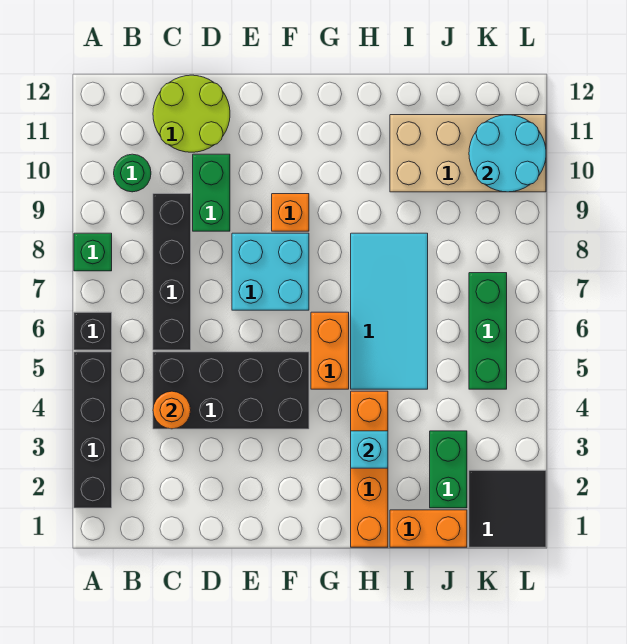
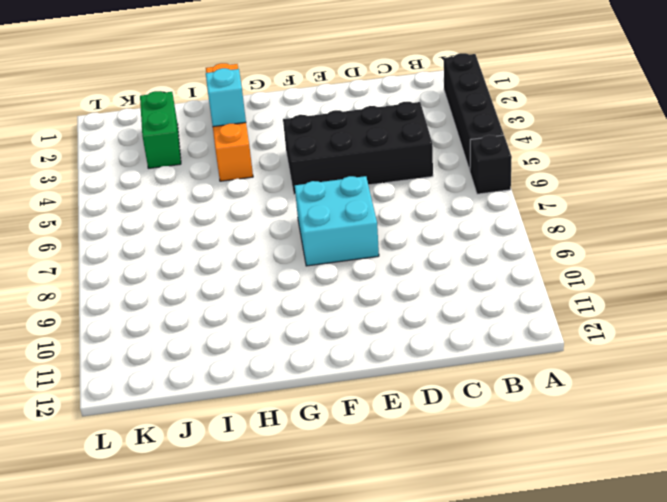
none -> green brick A8 level 1
none -> green round brick B10 level 1
none -> black brick C6:C9 level 1

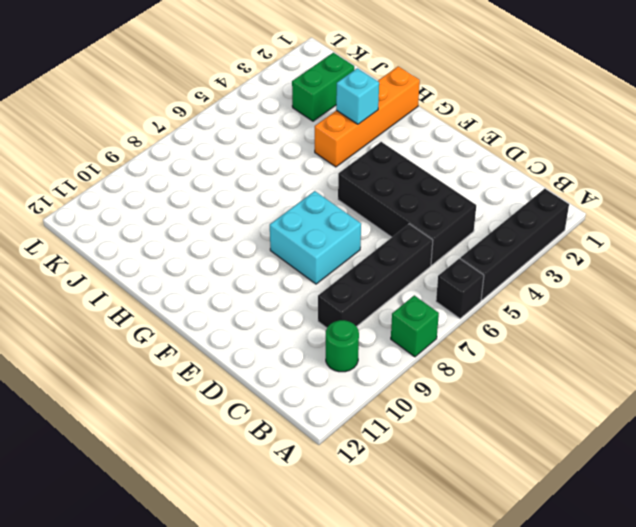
none -> lime round brick C11:D12 level 1
none -> green brick D9:D10 level 1
none -> orange brick F9 level 1

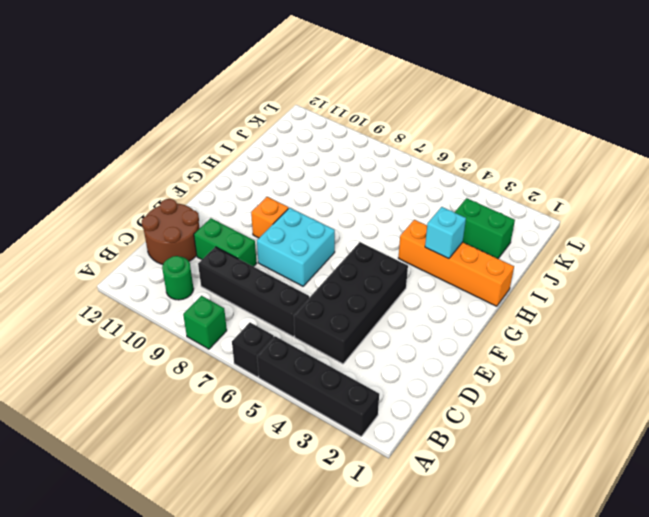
brown round brick C11:D12 level 1 -> lime round brick C11:D12 level 1
none -> orange brick G5:G6 level 1
none -> cyan tile H5:I8 level 1
none -> orange brick I1:J1 level 1

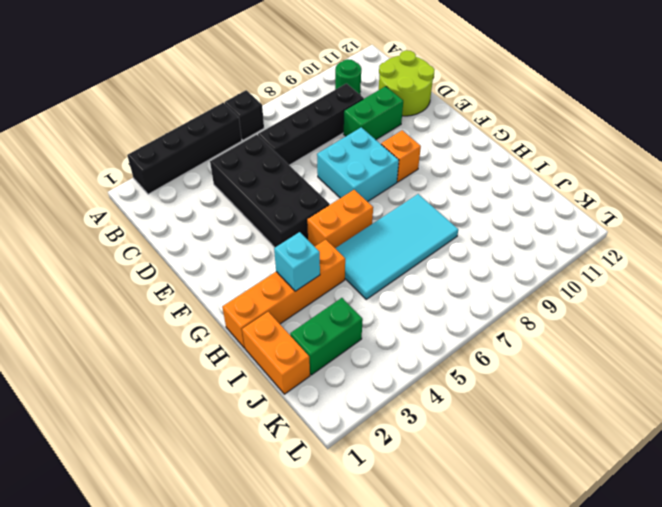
none -> green brick A8 level 1
none -> tan brick I10:L11 level 1
none -> black tile K1:L2 level 1

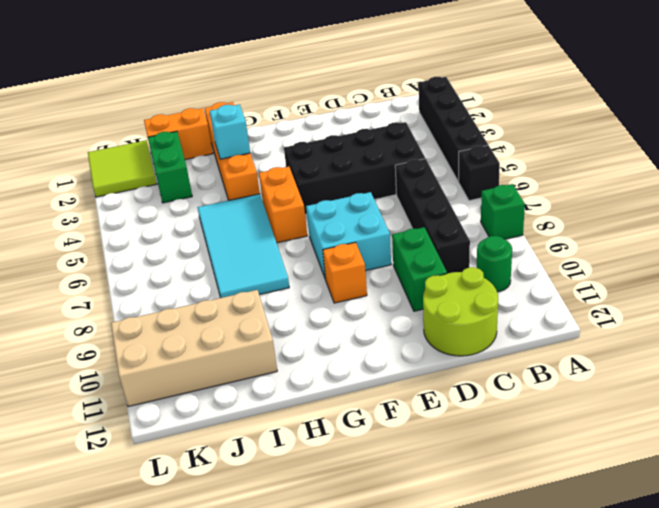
lime tile K1:L2 level 1 -> black tile K1:L2 level 1
none -> green brick K5:K7 level 1
none -> orange round brick C4 level 2
none -> cyan round brick K10:L11 level 2

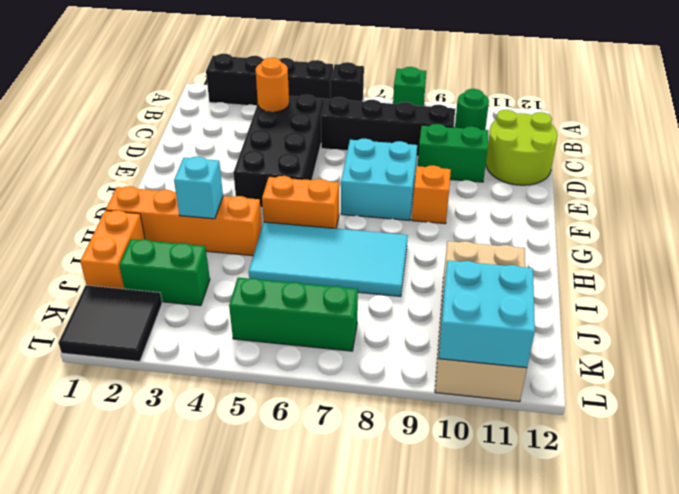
cyan brick K10:L11 level 2 -> cyan round brick K10:L11 level 2

